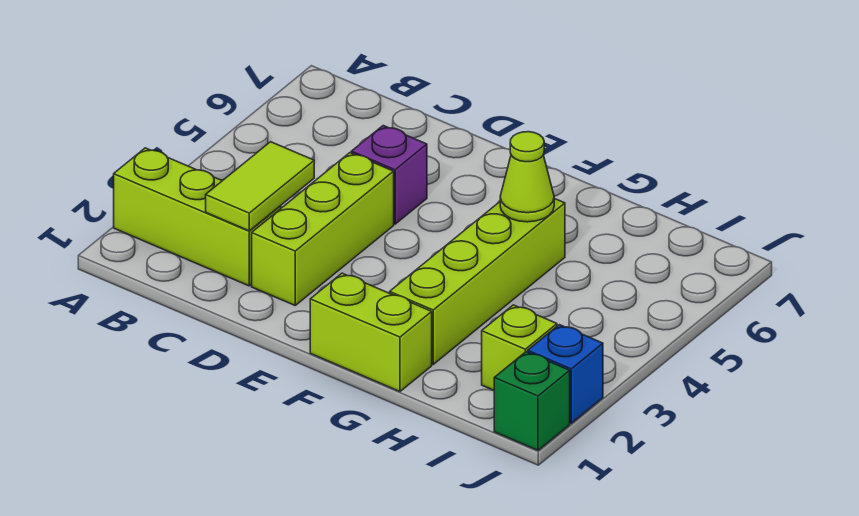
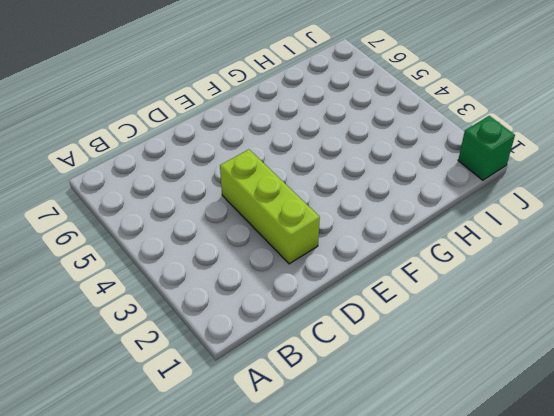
none -> lime brick A2:C2 level 1
none -> purple brick D5 level 1

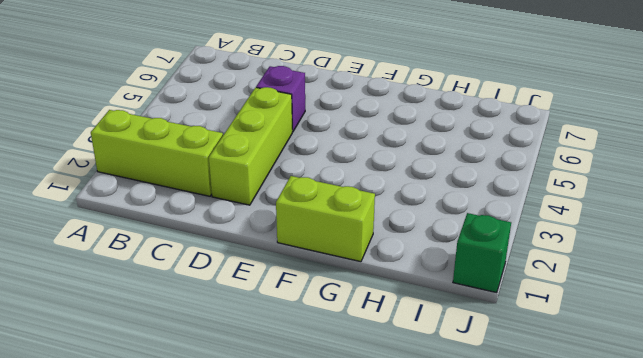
none -> lime brick G2:G5 level 1
none -> lime brick I2 level 1

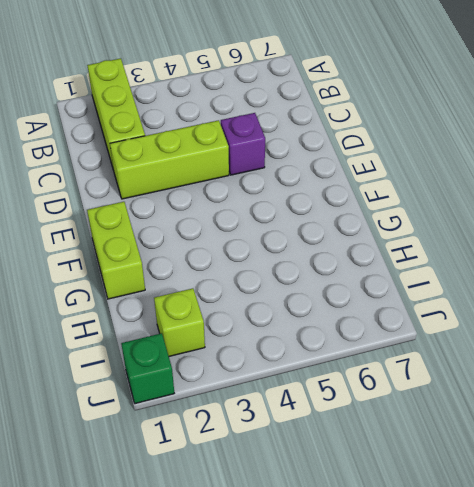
none -> lime brick G2:G5 level 1
none -> blue brick J2 level 1

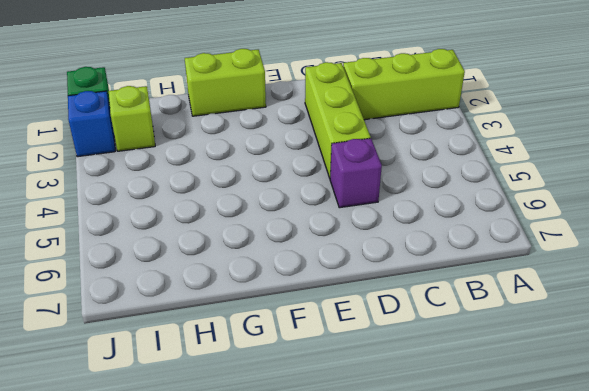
none -> lime brick G2:G5 level 1
none -> lime tile C2:C3 level 2

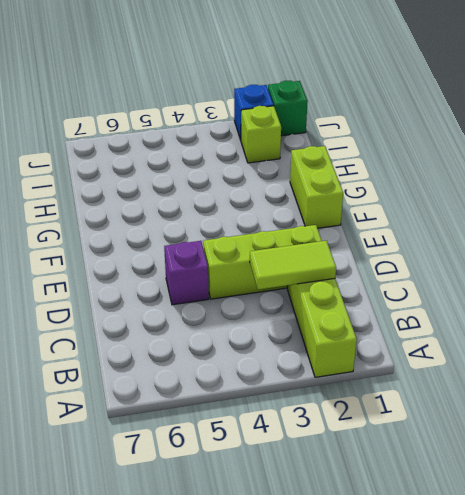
none -> lime brick G2:G5 level 1
none -> lime cone G5 level 2

